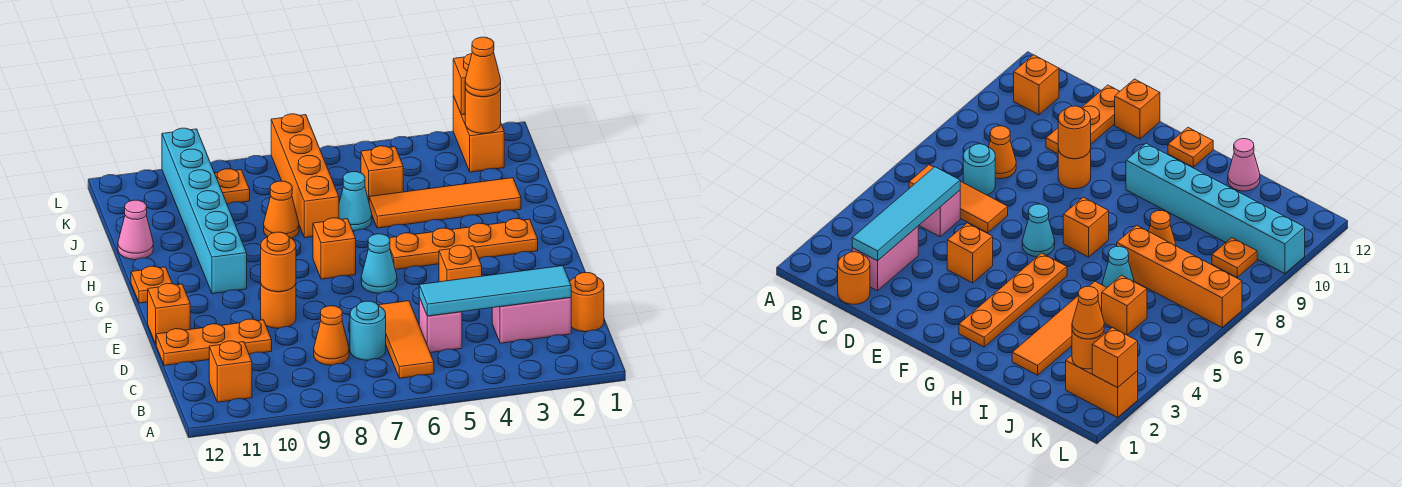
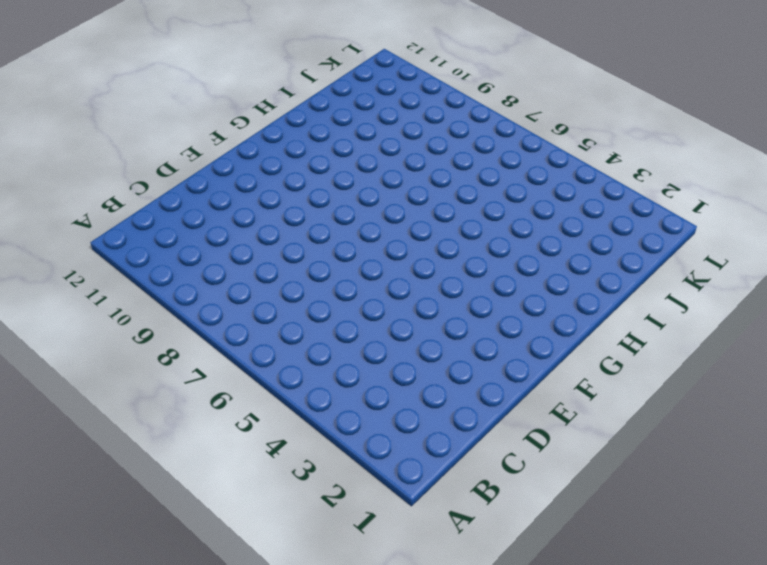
none -> orange tile B6:D6 level 1
none -> orange brick B11 level 1
none -> orange round brick C1 level 1

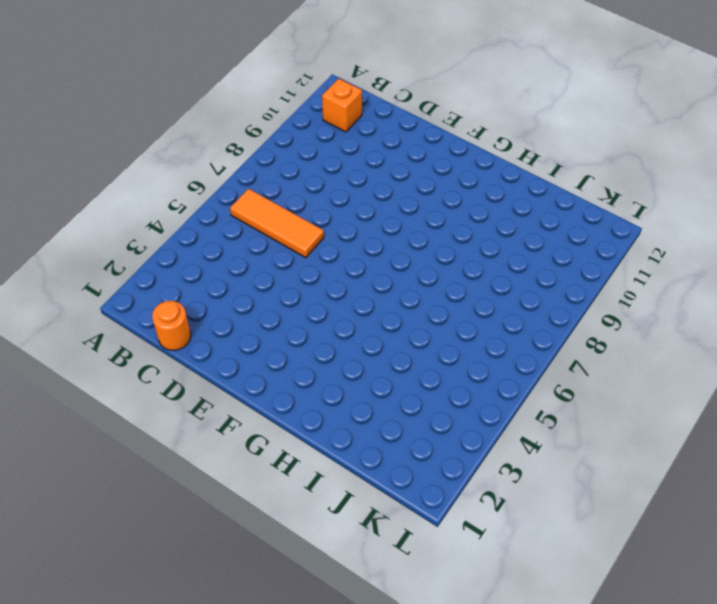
none -> pink brick C2:C3 level 1
none -> pink brick C5 level 1
none -> cyan round brick C7 level 1

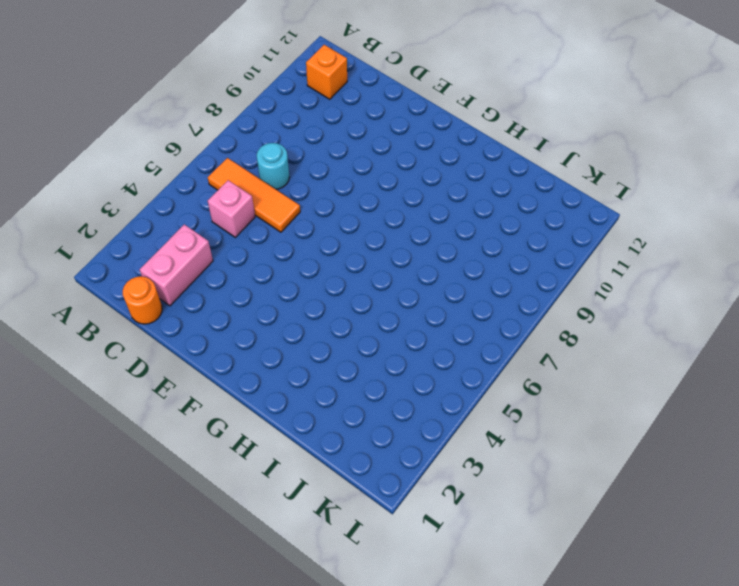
none -> orange cone C8 level 1
none -> orange plate D10:D12 level 1
none -> orange brick E4 level 1

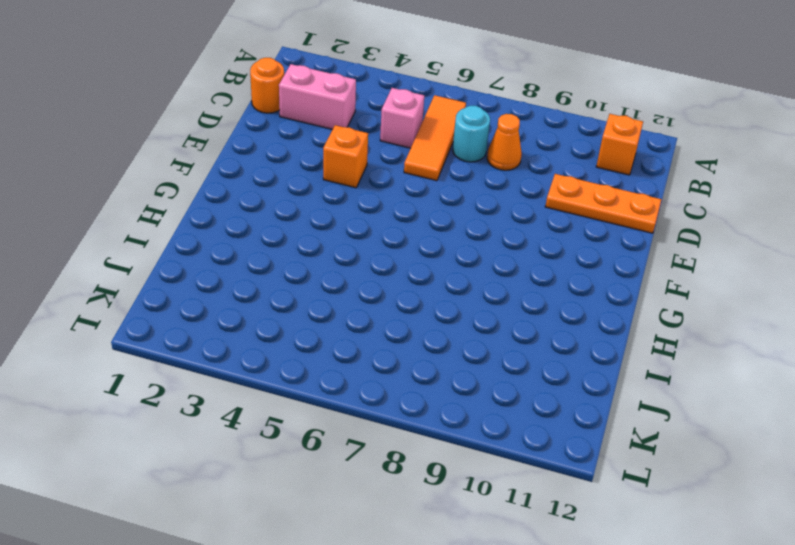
none -> orange round brick E9 level 1
none -> orange brick E12 level 1
none -> cyan cone F6 level 1

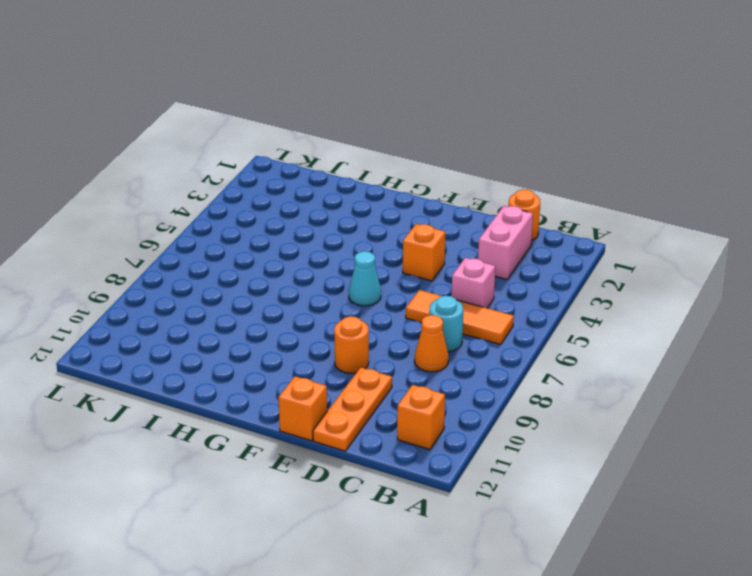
none -> orange plate G2:G5 level 1
none -> orange brick G7 level 1
none -> cyan brick G10:L10 level 1

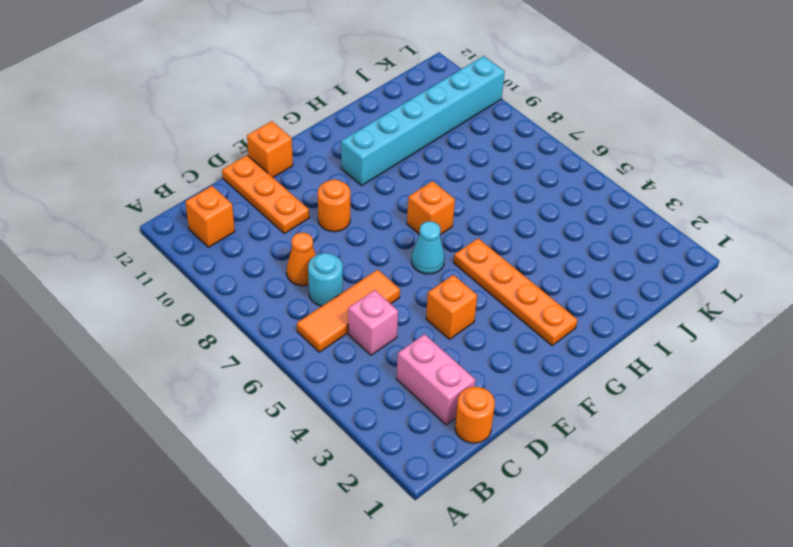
none -> orange plate G12 level 1
none -> orange tile I2:I5 level 1
none -> cyan cone I6 level 1

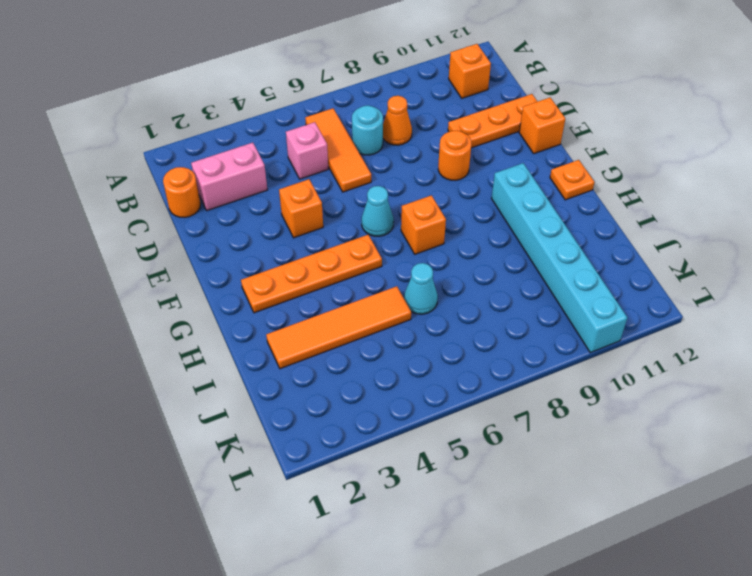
none -> orange brick I7:L7 level 1
none -> orange cone I8 level 1
none -> pink cone I12 level 1

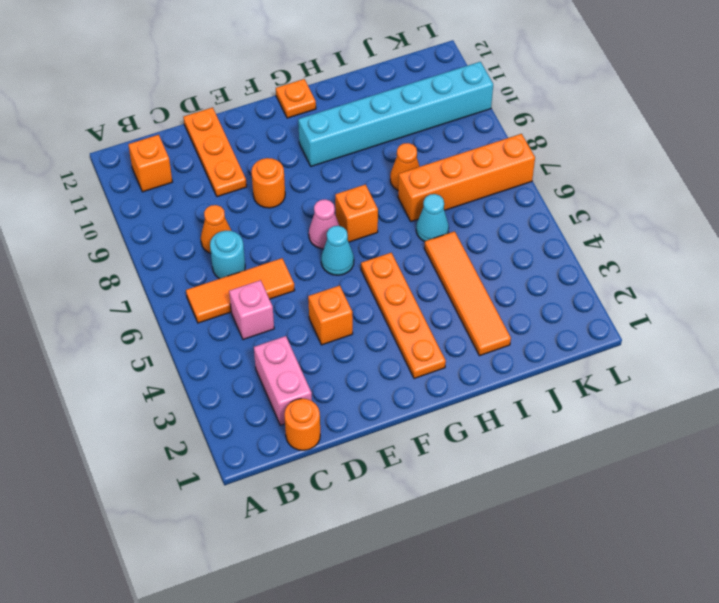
pink cone F7 level 1 -> pink cone I12 level 1
none -> orange brick E12 level 1
none -> orange brick J5 level 1
none -> orange brick K2:L2 level 1

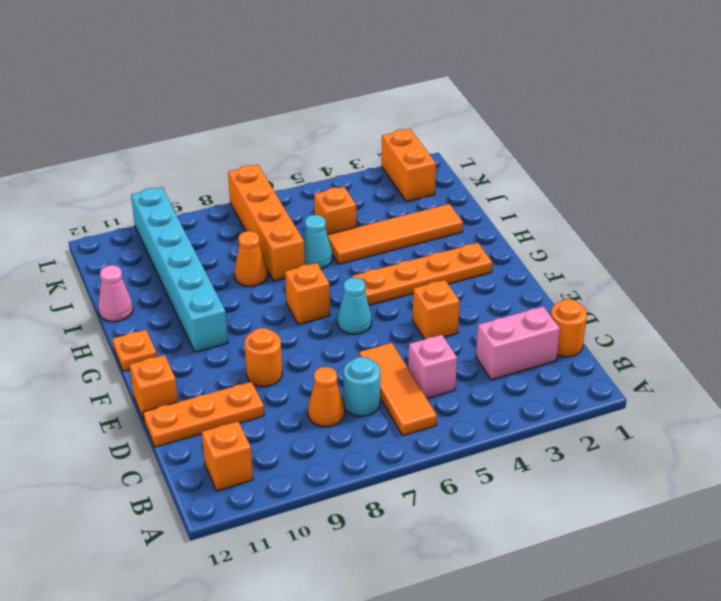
none -> orange plate K9 level 1
none -> cyan tile C2:C5 level 2
none -> orange round brick E9 level 2

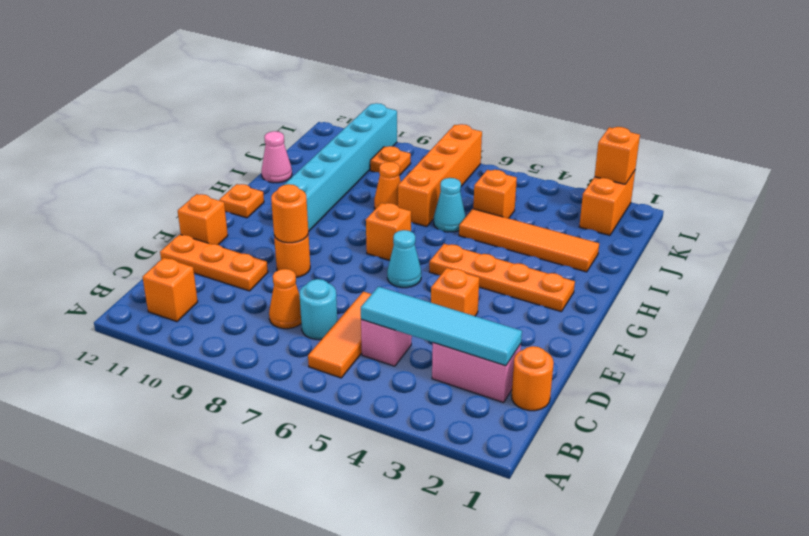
none -> orange round brick K2 level 2
none -> orange cone K2 level 3

